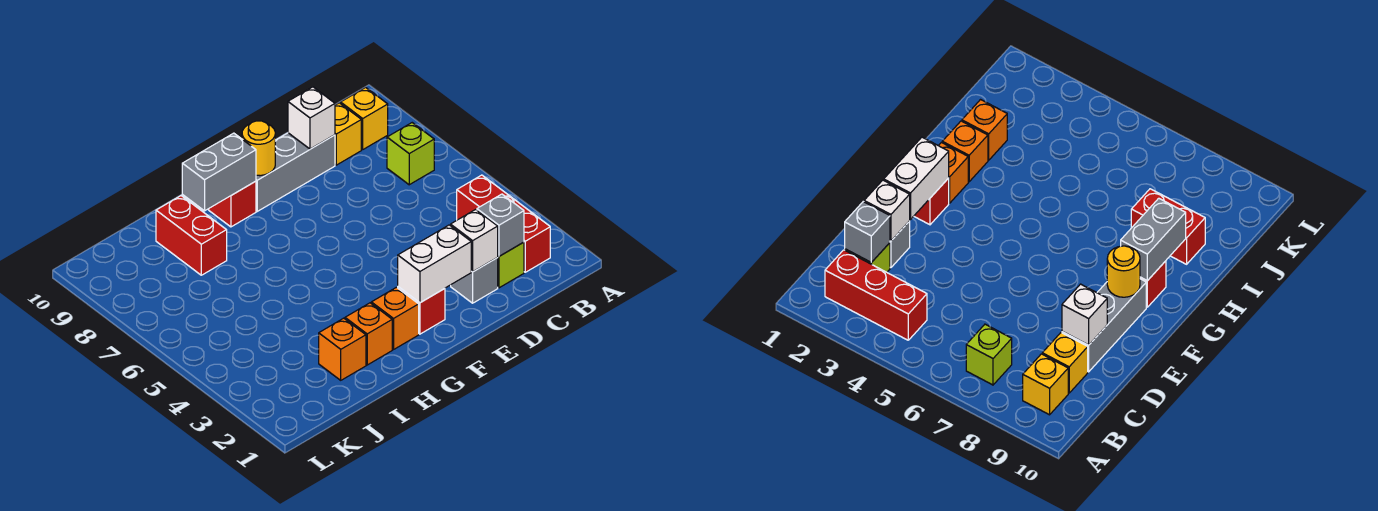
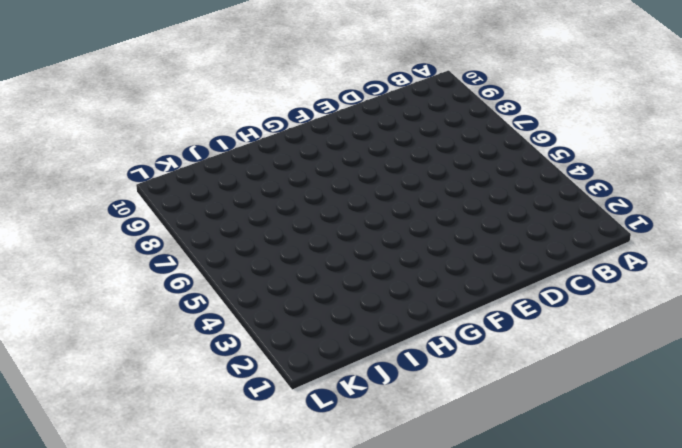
none -> red brick B2:B4 level 1
none -> lime brick B7 level 1
none -> yellow brick B9 level 1

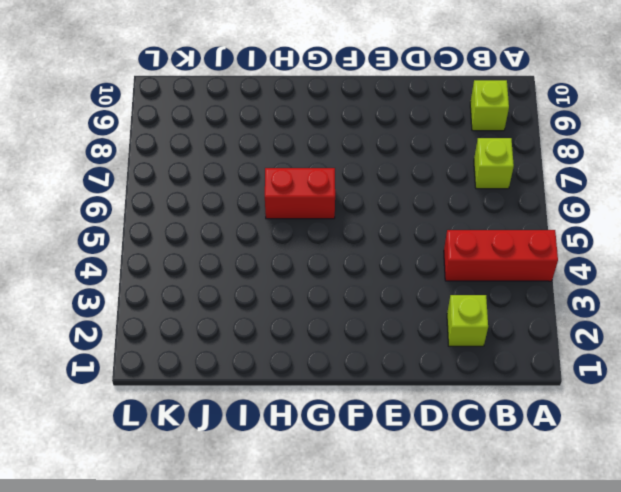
red brick A4:C4 level 1 -> red brick B2:B4 level 1
lime brick B9 level 1 -> yellow brick B9 level 1
red brick G6:H6 level 1 -> red brick I8:I9 level 1
none -> yellow brick C9 level 1
none -> grey brick D2 level 1
none -> grey brick D9:F9 level 1

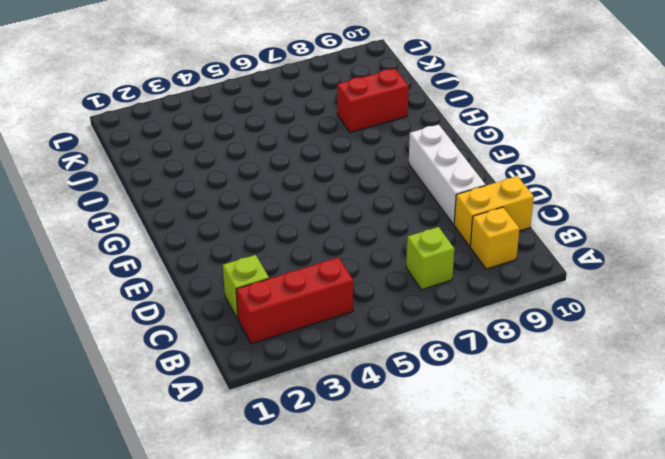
yellow brick C9:C10 level 1 -> yellow brick C9 level 1
white brick D9:F9 level 1 -> grey brick D9:F9 level 1
none -> grey brick D2 level 1
none -> red brick F2 level 1
none -> orange brick G2 level 1

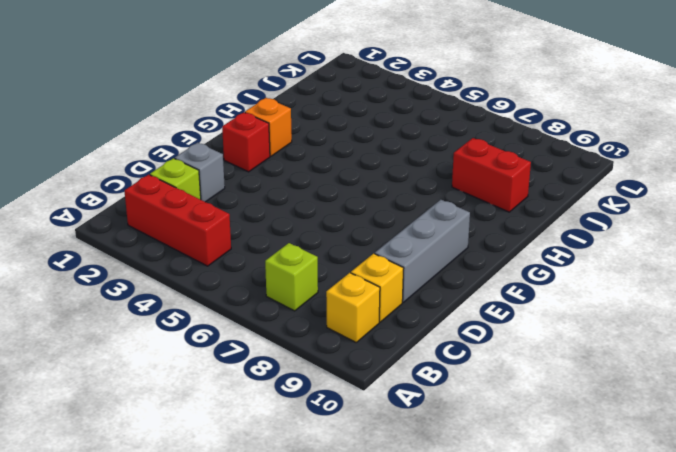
none -> red brick G9 level 1
none -> orange brick H2 level 1
none -> orange brick I2 level 1

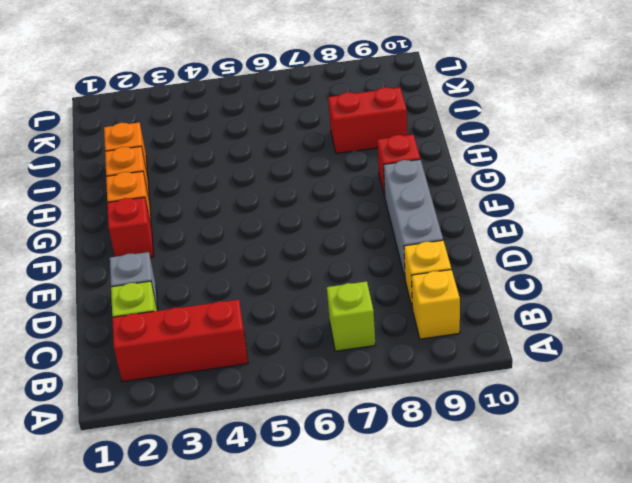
none -> grey brick C2 level 2
none -> white brick D2 level 2
none -> white brick D9 level 2

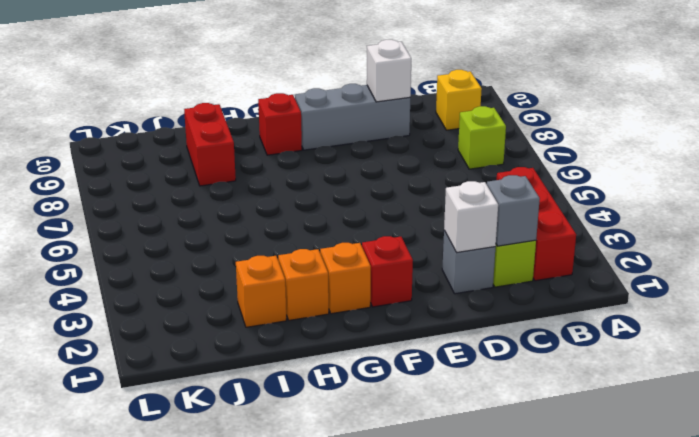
none -> yellow brick C9 level 1
none -> white brick E2:F2 level 2
none -> yellow round brick F9 level 2

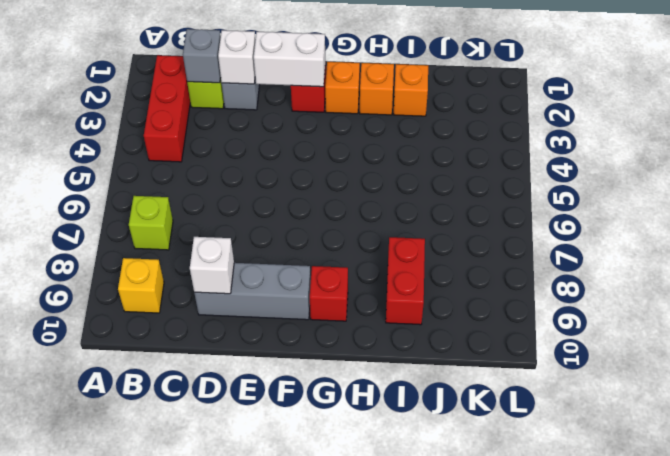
none -> yellow brick C9 level 1
none -> yellow round brick F9 level 2
none -> grey brick G9:H9 level 2

